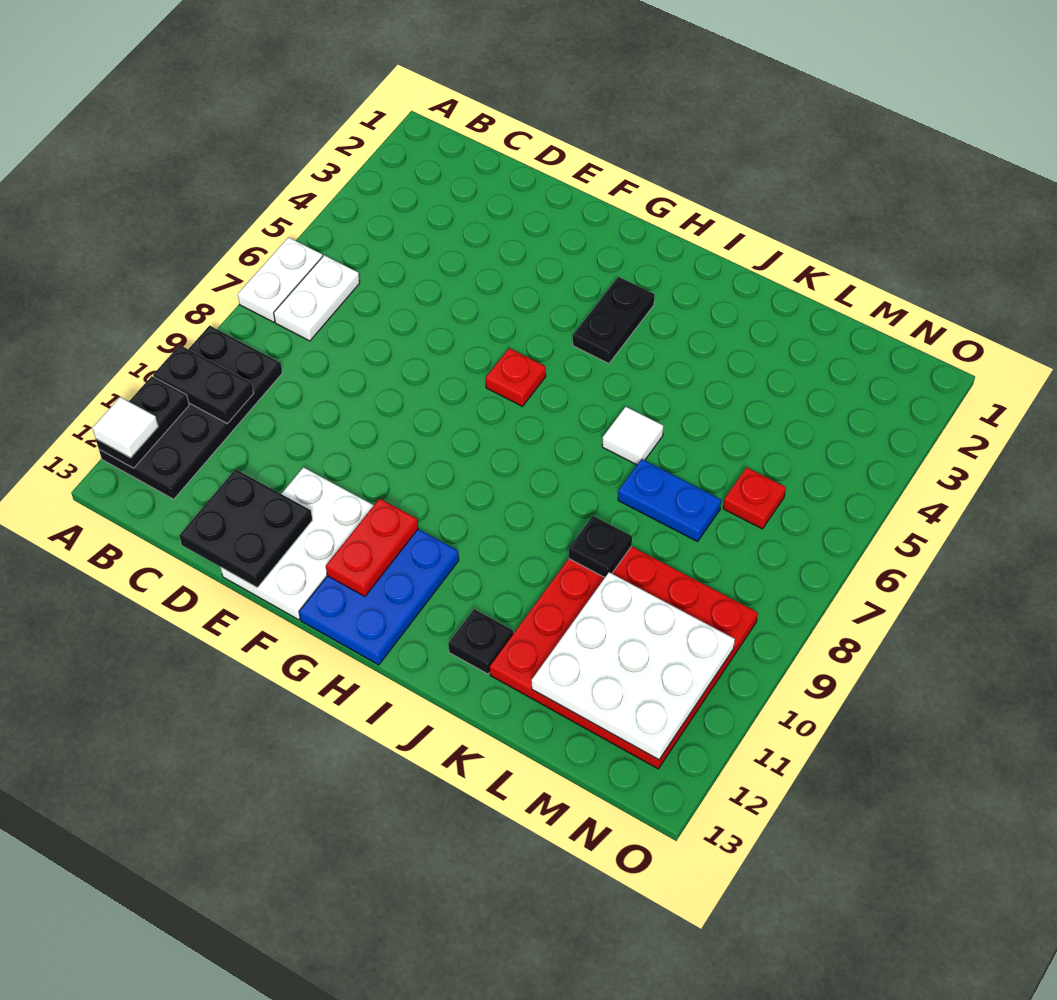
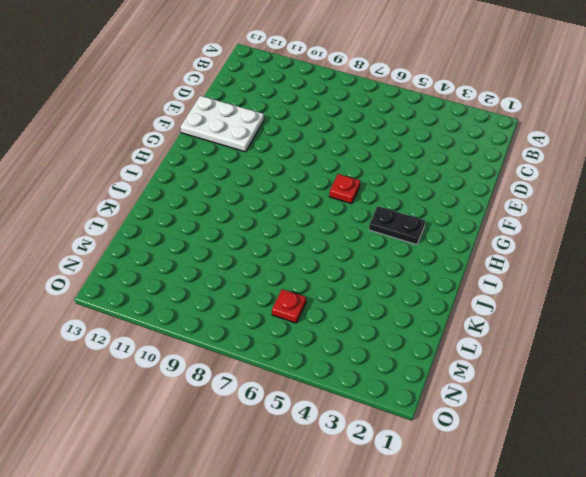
none -> white plate A6:A7 level 1
none -> black plate A9:B12 level 1
none -> white plate B6:B7 level 1

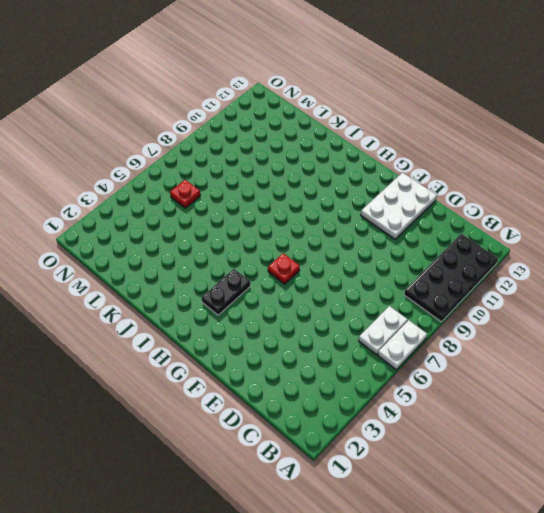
none -> blue plate G11:H13 level 1
none -> white tile J6 level 1
none -> black plate J12 level 1

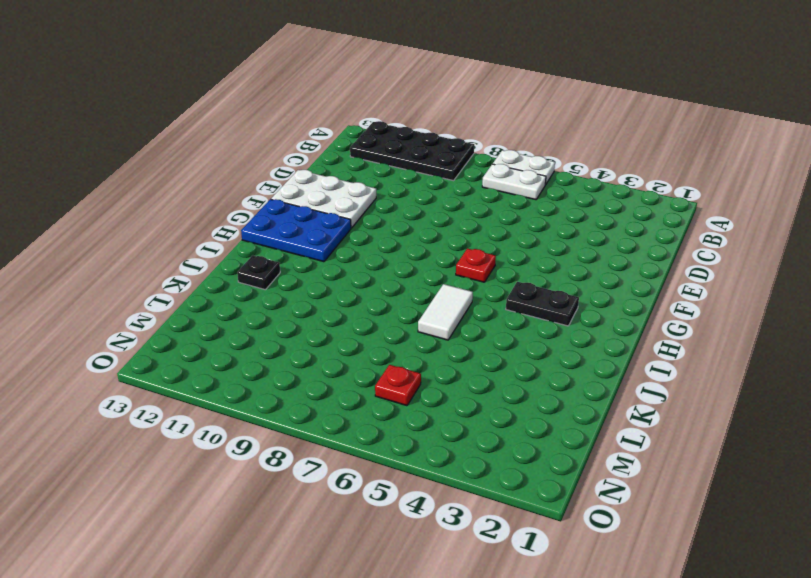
white tile I6:J6 level 1 -> white tile J6 level 1
none -> blue plate K7:L7 level 1
none -> red plate K9:N12 level 1
none -> black plate A10:B10 level 2

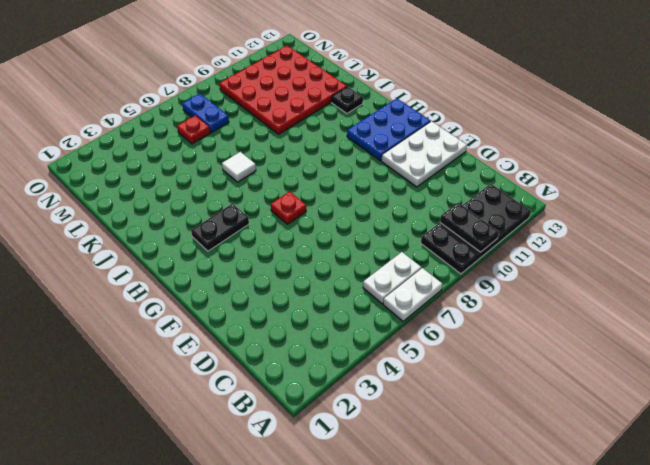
blue plate M7:N7 level 1 -> blue plate K7:L7 level 1
none -> black plate A11:A12 level 2
none -> black plate D12:E13 level 2
none -> red plate G11:G12 level 2

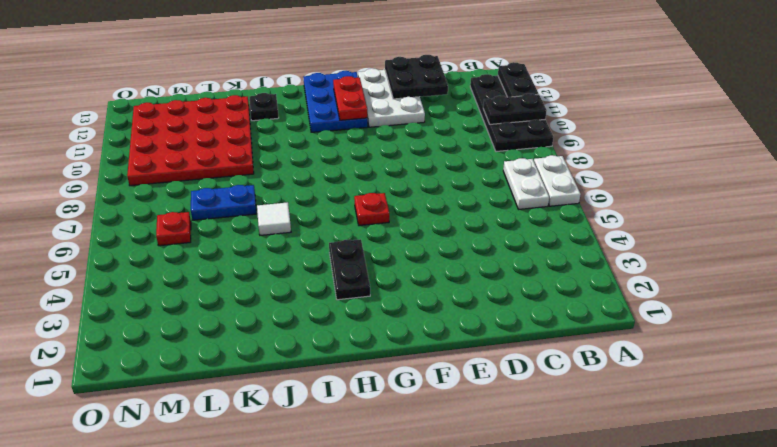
none -> black plate K9 level 2
none -> white plate L10:N12 level 2
none -> white tile A12 level 3

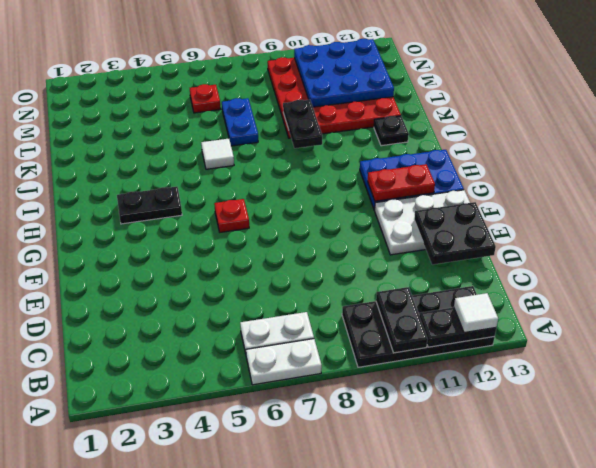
black plate J9:K9 level 2 -> black plate K9 level 2
blue plate L10:N12 level 2 -> white plate L10:N12 level 2

